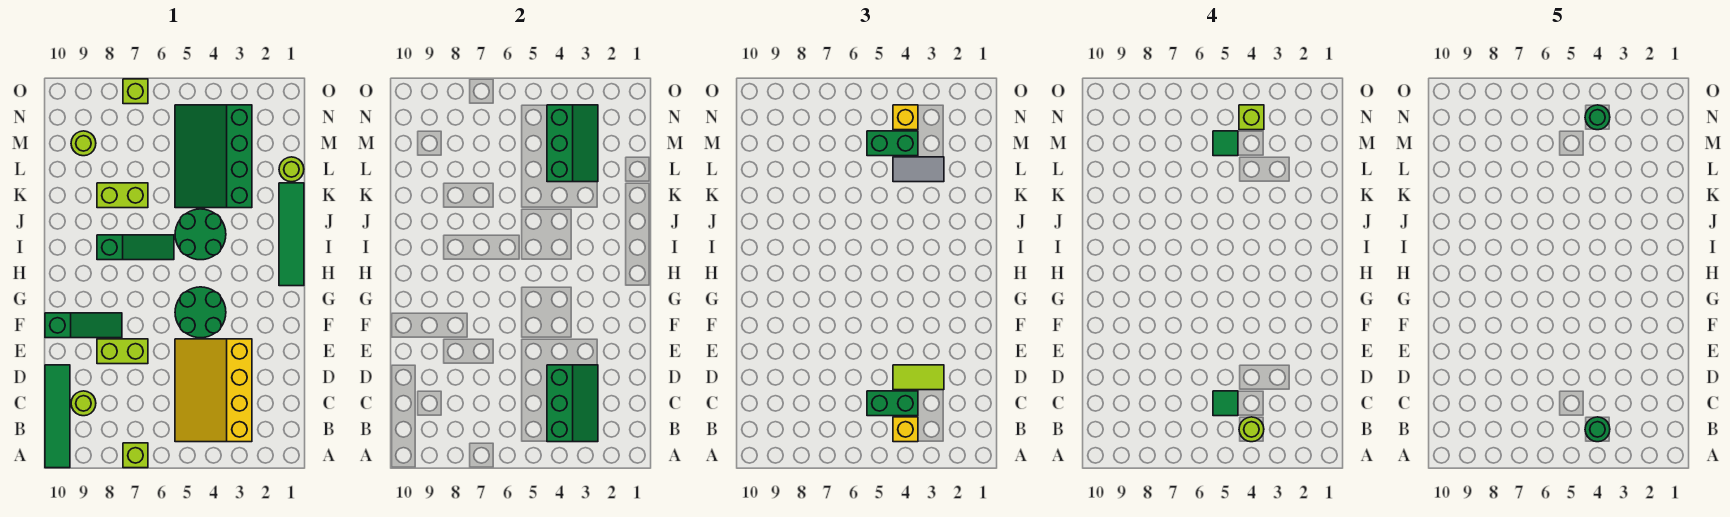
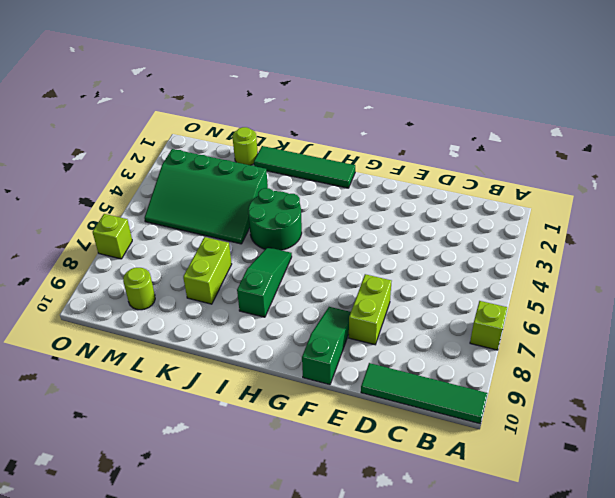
none -> yellow slope B3:E5 level 1 top 3
none -> lime round brick C9 level 1
none -> green round brick F4:G5 level 1

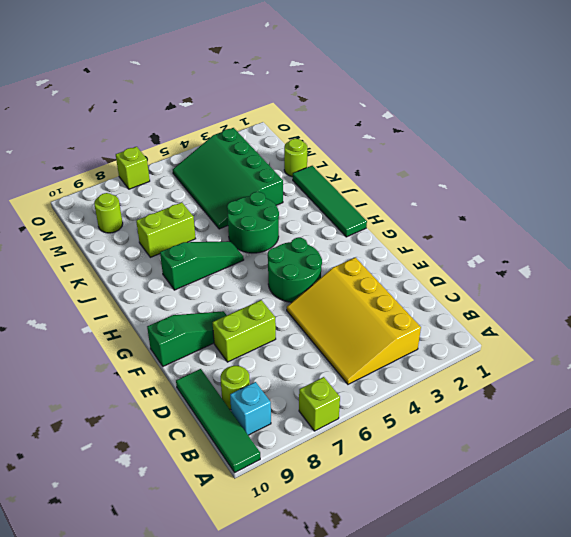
cyan brick B9 level 1 -> none
none -> green slope B3:D4 level 2 top 4
none -> green slope L3:N4 level 2 top 4
none -> yellow brick B4 level 3

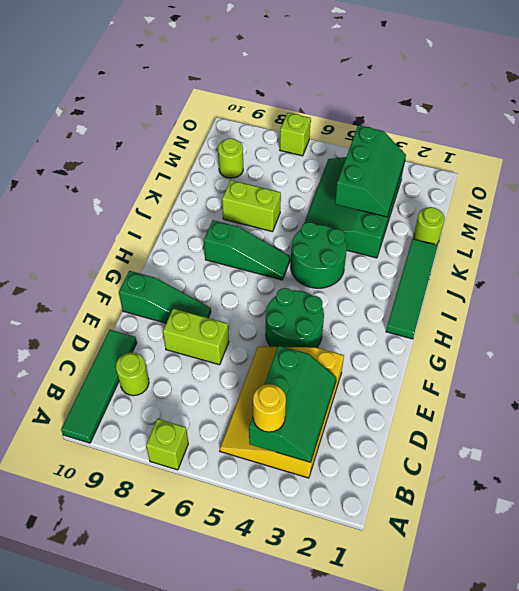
yellow round brick B4 level 3 -> yellow brick B4 level 3
none -> green brick C4:C5 level 3
none -> lime tile D3:D4 level 3
none -> grey tile L3:L4 level 3

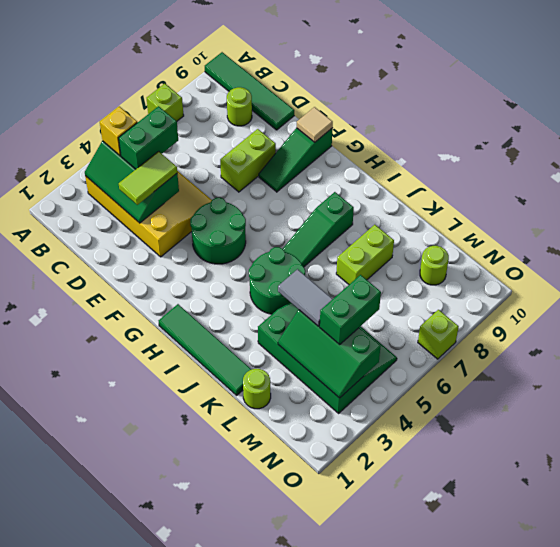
tan tile F10 level 2 -> none
grey tile K4:L4 level 3 -> grey tile L3:L4 level 3
none -> yellow brick N4 level 3
none -> lime round brick B4 level 4
none -> green tile C5 level 4

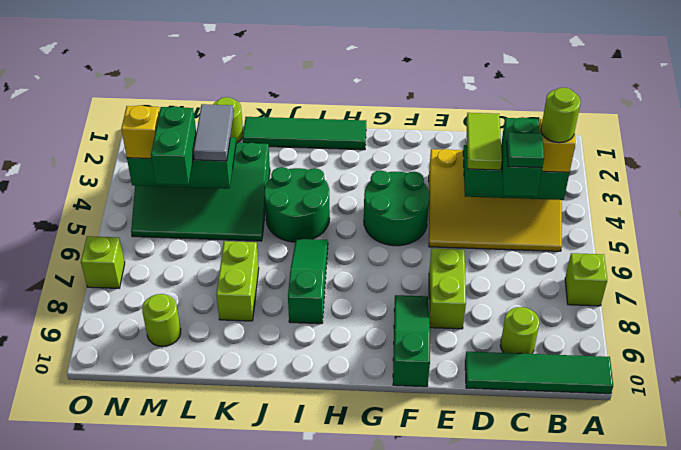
none -> green tile M5 level 4
none -> lime brick N4 level 4
none -> green round brick B4 level 5

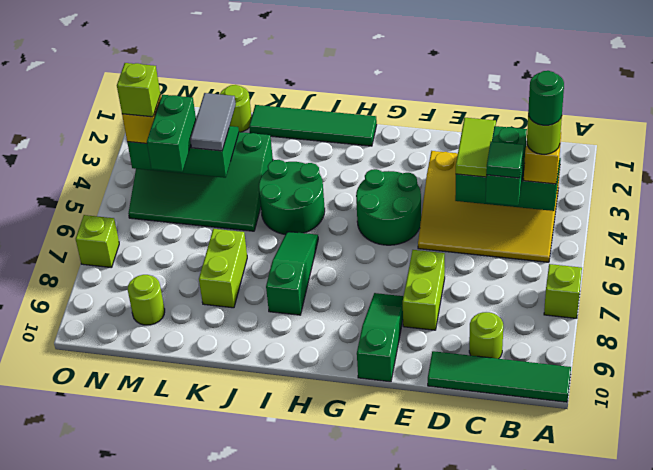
none -> green tile M5 level 4
none -> green round brick N4 level 5

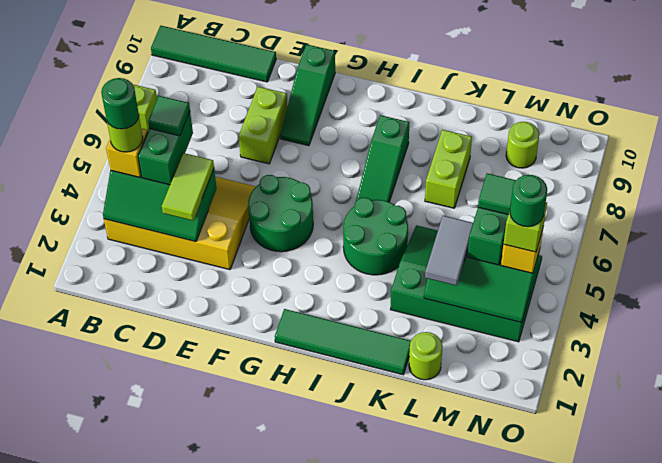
none -> lime round brick C9 level 1
none -> lime brick O7 level 1

